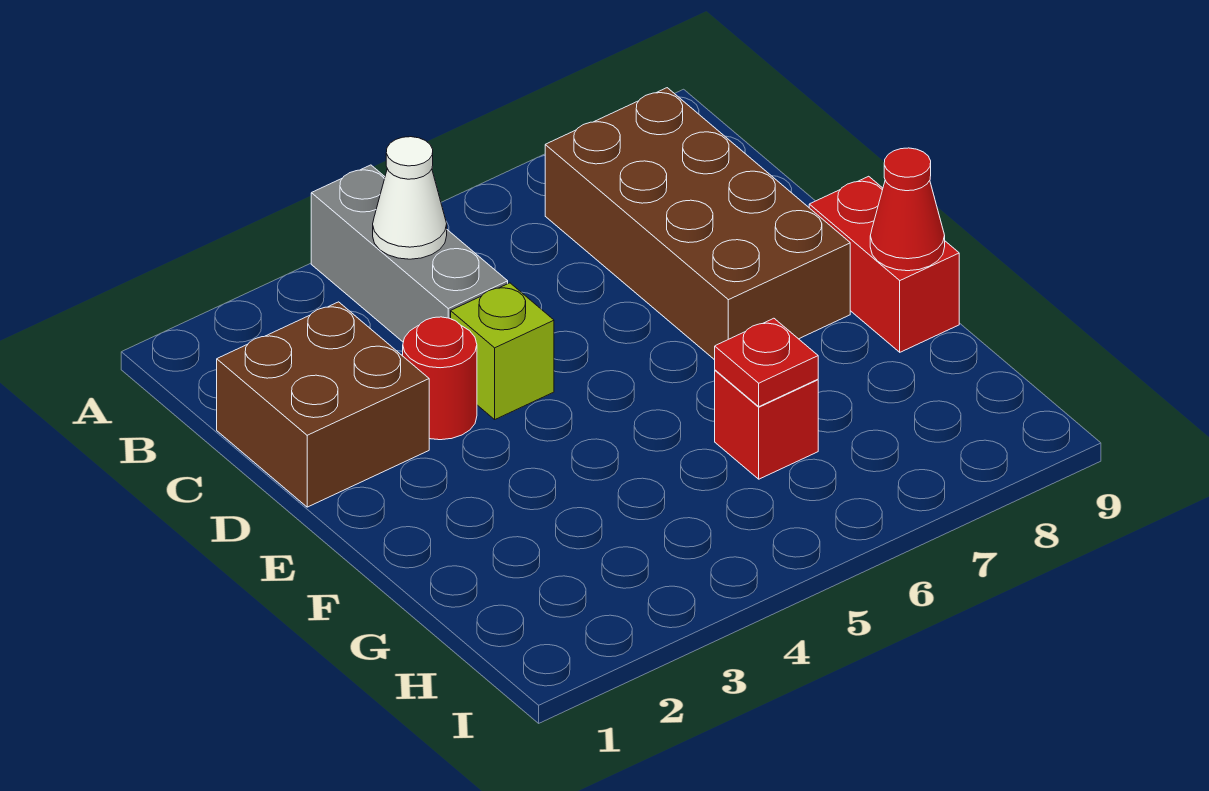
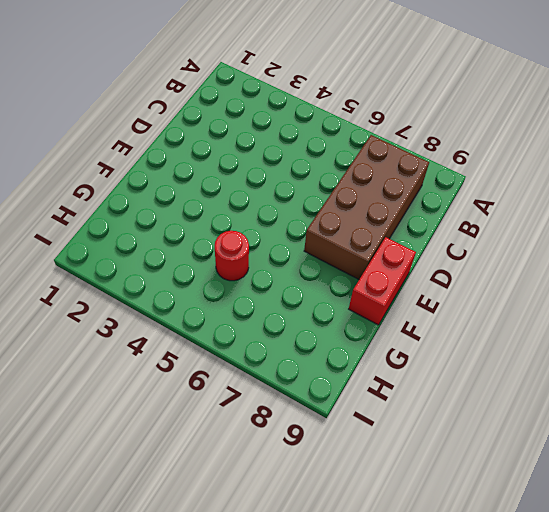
red round brick G5 level 1 -> red round brick D3 level 1
none -> grey brick A4:C4 level 1
none -> brown brick C1:D2 level 1

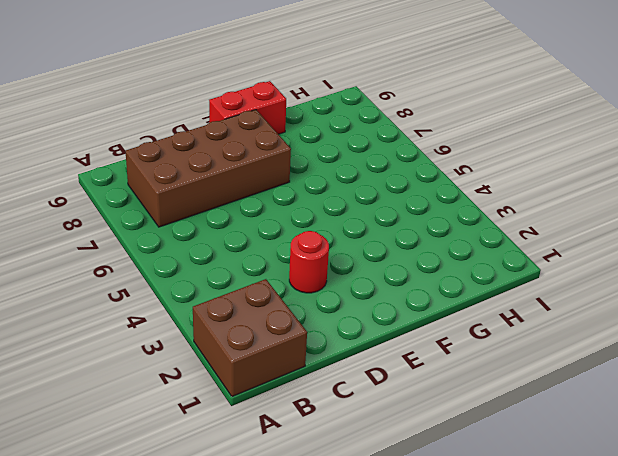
brown brick A1:B2 level 1 -> brown brick C1:D2 level 1
none -> grey brick A4:C4 level 1
none -> lime brick D4 level 1

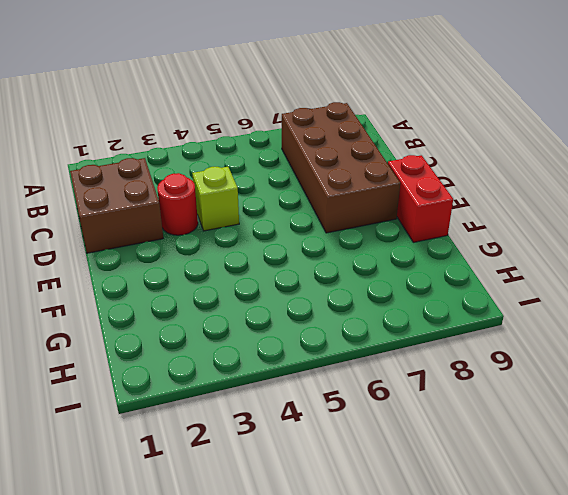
none -> grey brick A4:C4 level 1
none -> red brick G6 level 1

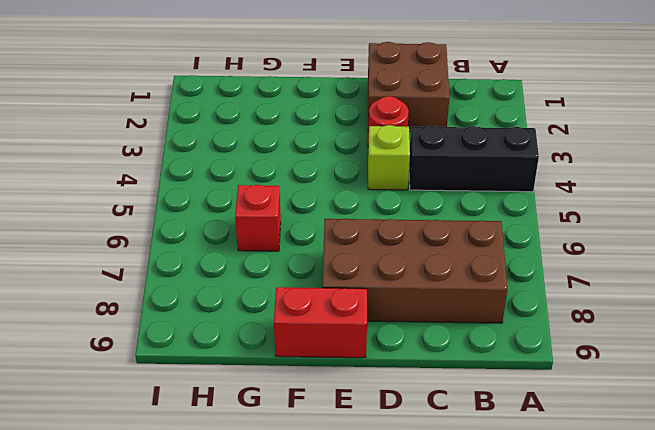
black brick A4:C4 level 1 -> grey brick A4:C4 level 1
none -> white cone B4 level 2
none -> red cone F9 level 2

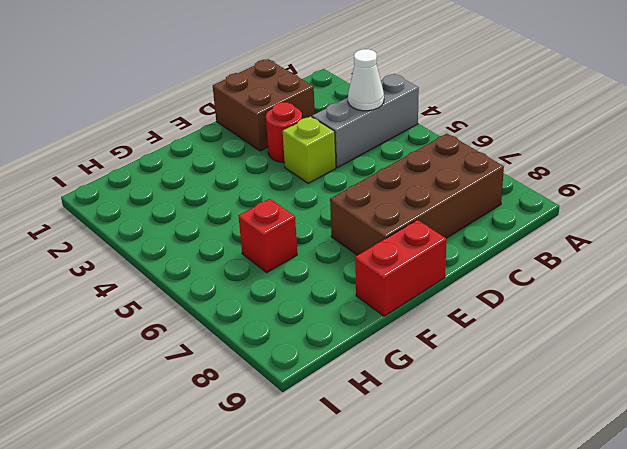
none -> red cone F9 level 2
none -> red plate G6 level 2

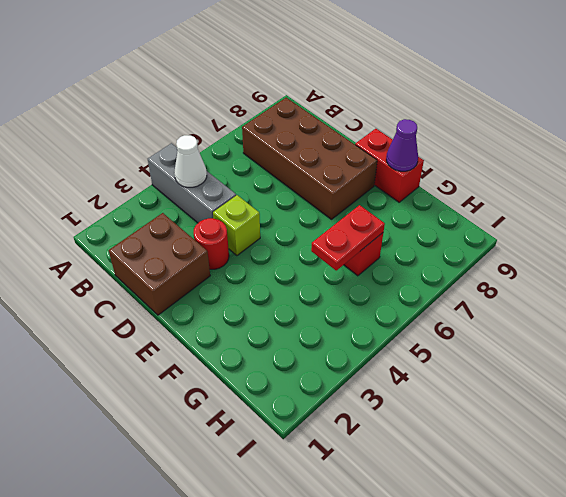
purple cone F9 level 2 -> red cone F9 level 2
red plate G5:G6 level 2 -> red plate G6 level 2

